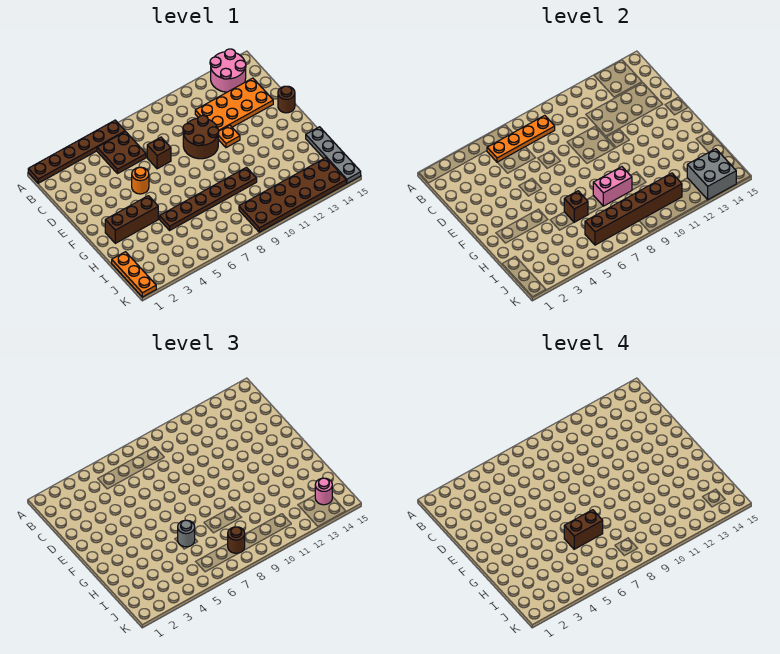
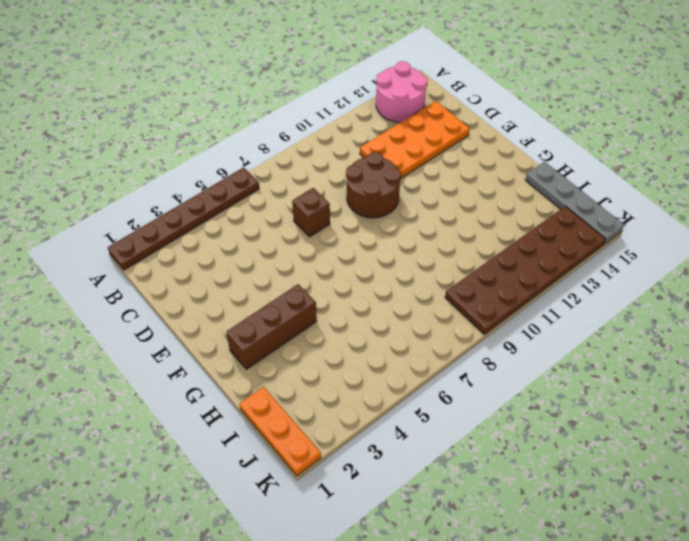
none -> brown plate B5:C6 level 1
none -> orange round brick E5 level 1
none -> orange plate E11 level 1

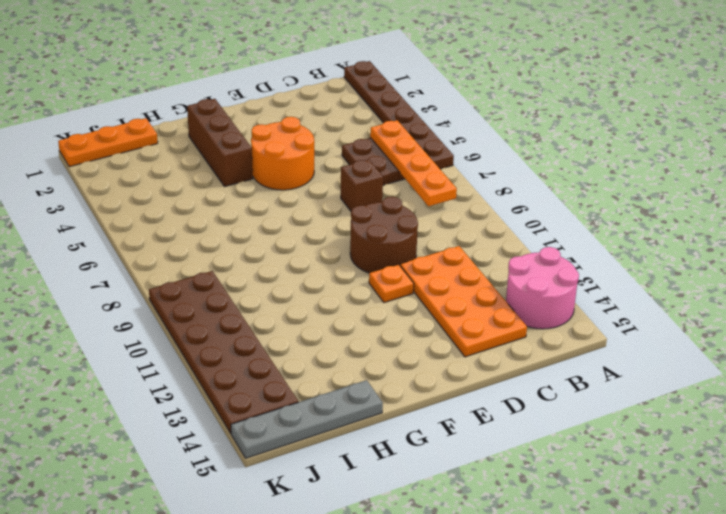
orange round brick E4:F5 level 1 -> orange round brick E5 level 1
none -> brown round brick E15 level 1
none -> brown plate H5:H10 level 1
none -> brown brick H6 level 2

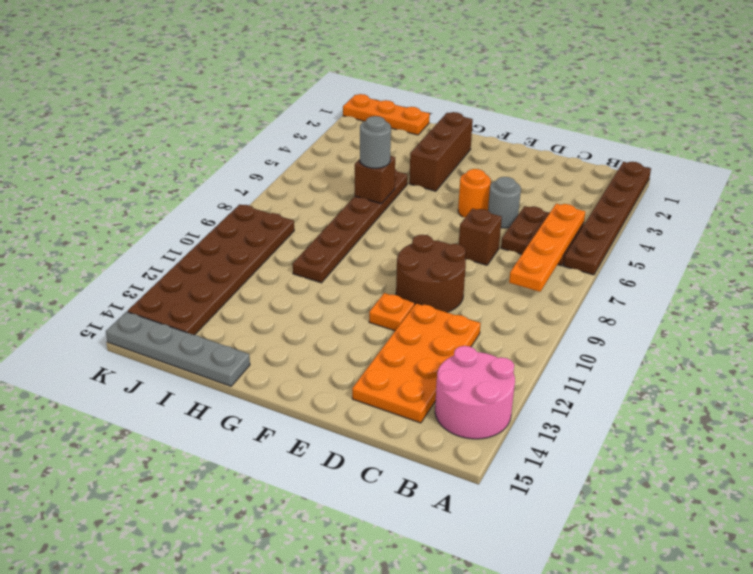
grey round brick D5 level 1 -> none
none -> brown round brick E15 level 1
none -> pink brick H8:H9 level 2
none -> brown brick J6:J11 level 2

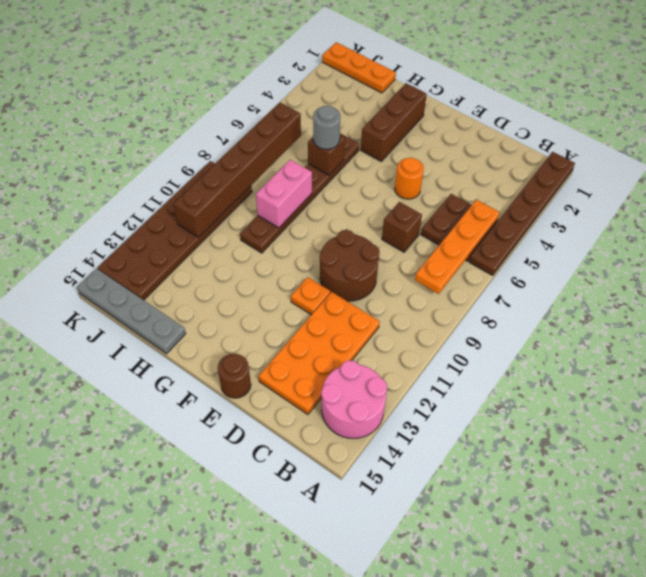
none -> grey brick J13:K14 level 2
none -> brown round brick J8 level 3
none -> pink round brick J14 level 3

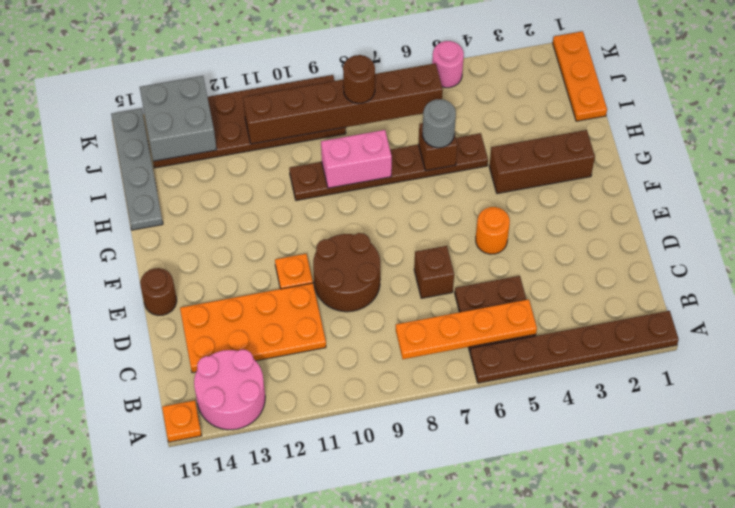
orange plate A15 level 1 -> none
pink round brick K5 level 1 -> pink round brick J14 level 3
none -> brown brick H6:H7 level 4

